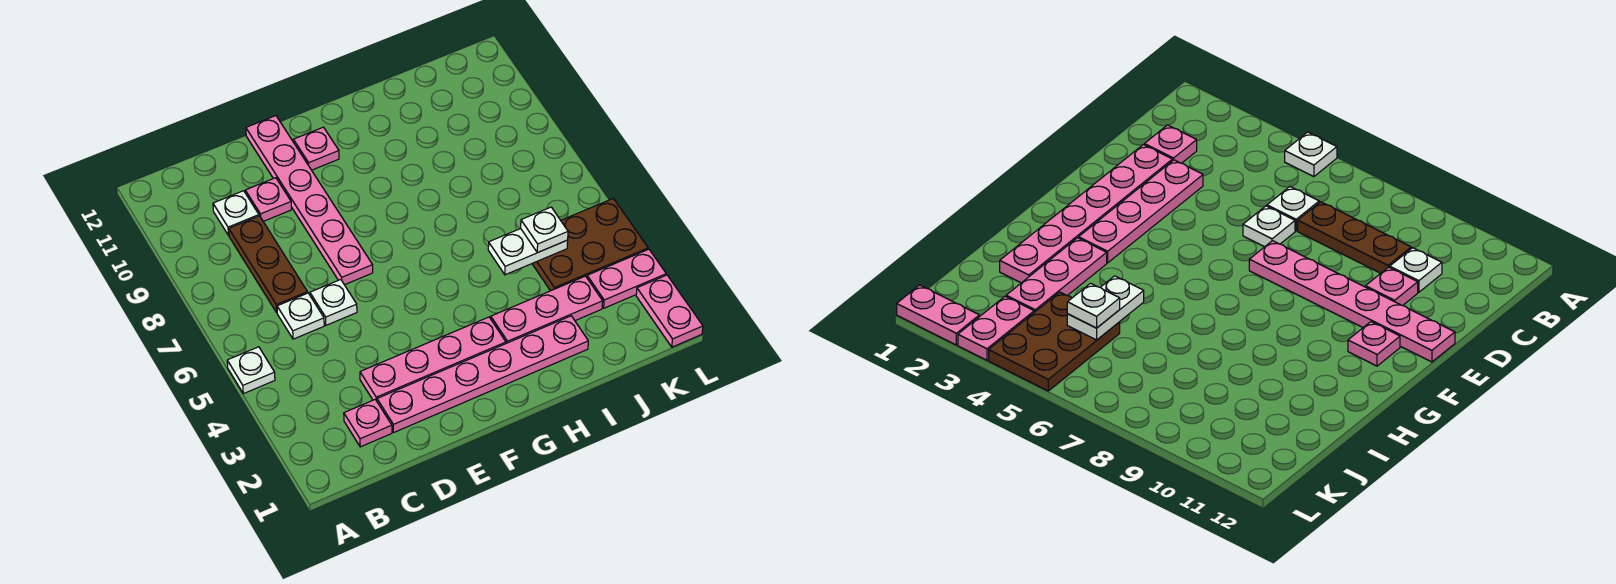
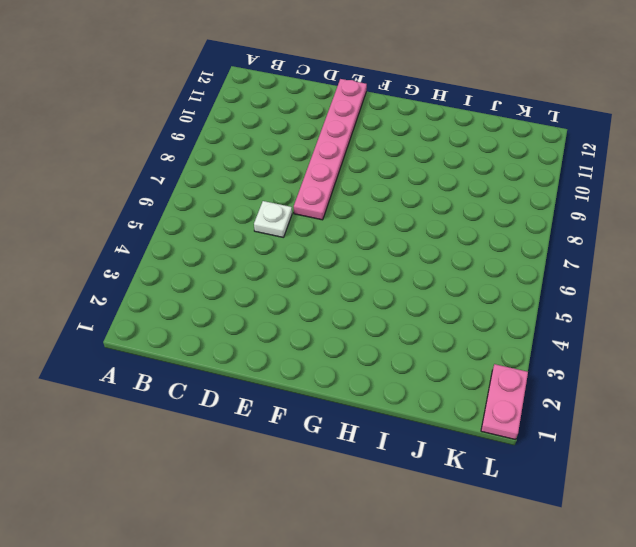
none -> white plate A5 level 1
none -> pink plate C2 level 1
none -> white plate C6 level 1

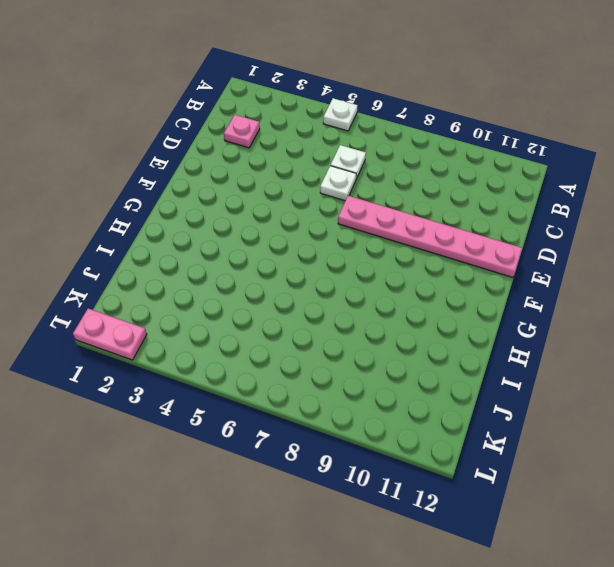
none -> brown plate C7:C9 level 1
none -> white plate C10 level 1
none -> pink plate D2:I2 level 1

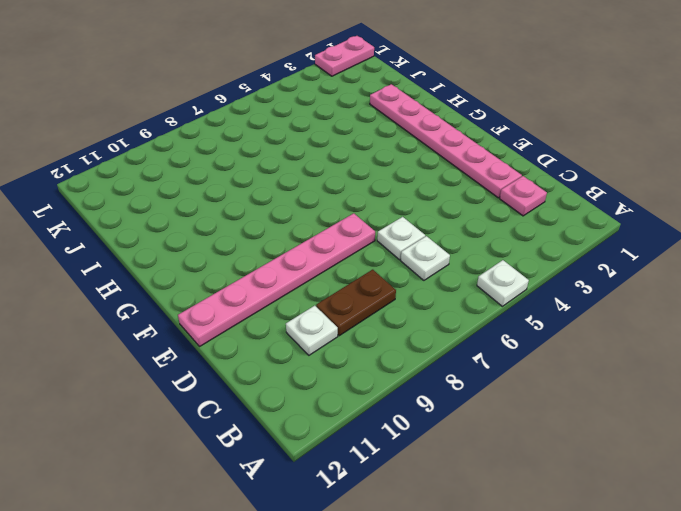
brown plate C8:C9 level 1 -> brown plate C7:C9 level 1
none -> pink plate D3:G3 level 1
none -> pink plate D10 level 1
none -> pink plate F11 level 1

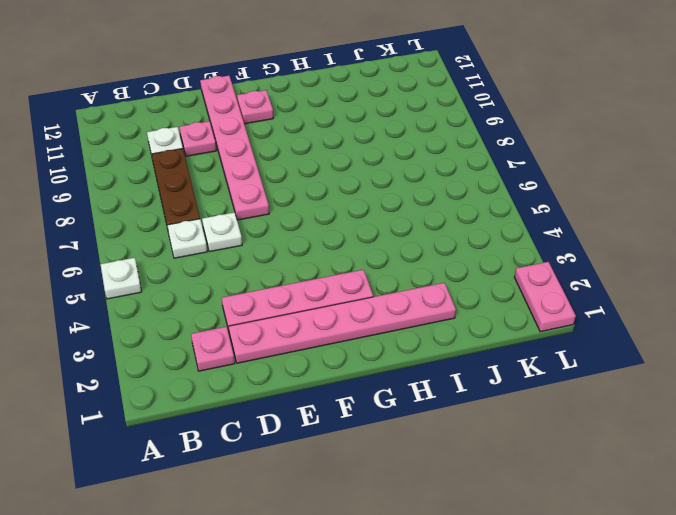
none -> pink plate H3:J3 level 1
none -> brown plate J4:L5 level 1
none -> pink plate K3:L3 level 1

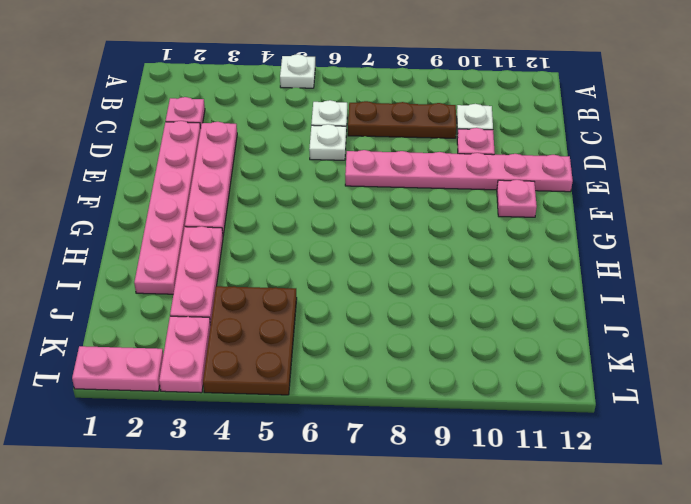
none -> white plate I5:J5 level 2
none -> white plate J5 level 3

